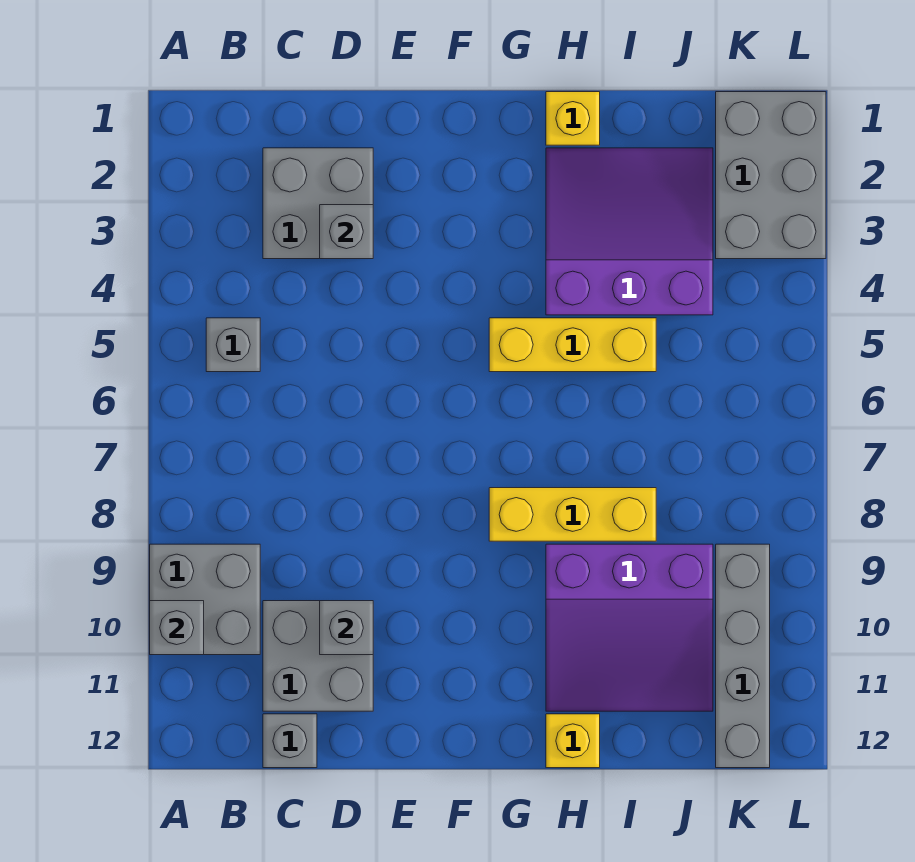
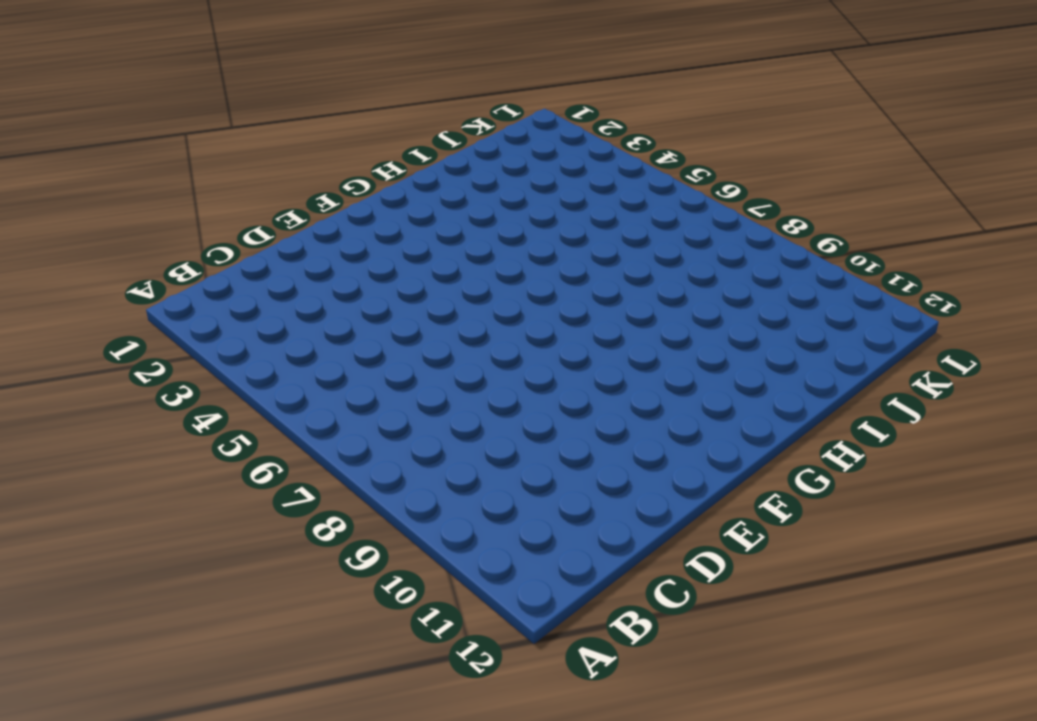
none -> grey brick A9:B10 level 1
none -> grey brick B5 level 1
none -> grey brick C2:D3 level 1

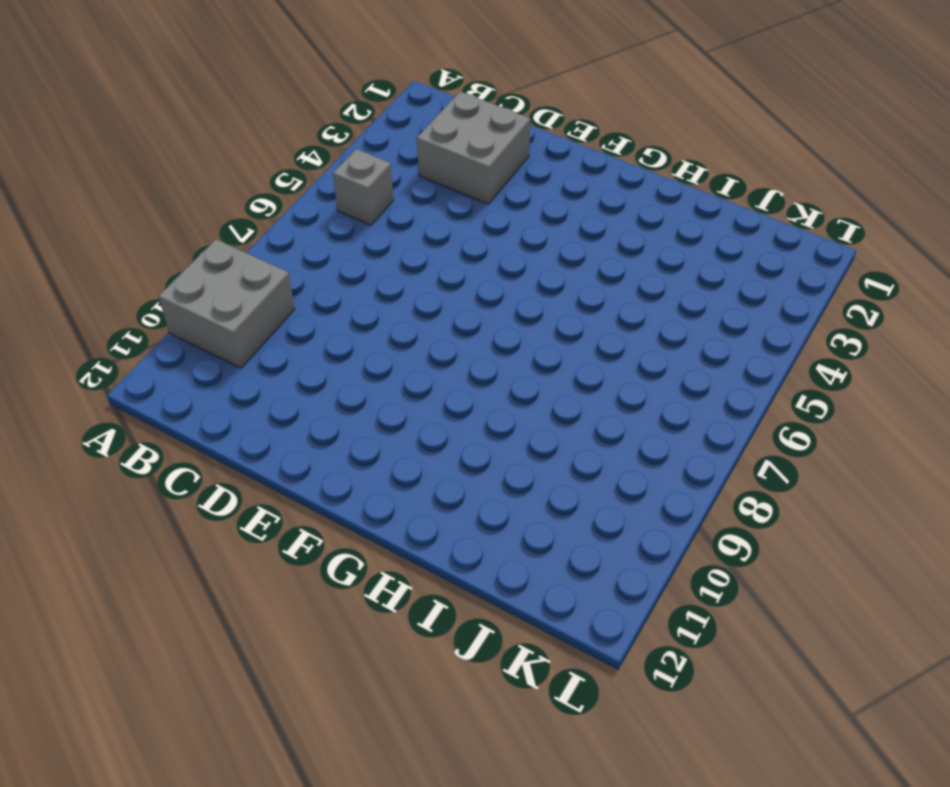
none -> grey brick C10:D11 level 1
none -> grey brick C12 level 1
none -> yellow brick G5:I5 level 1

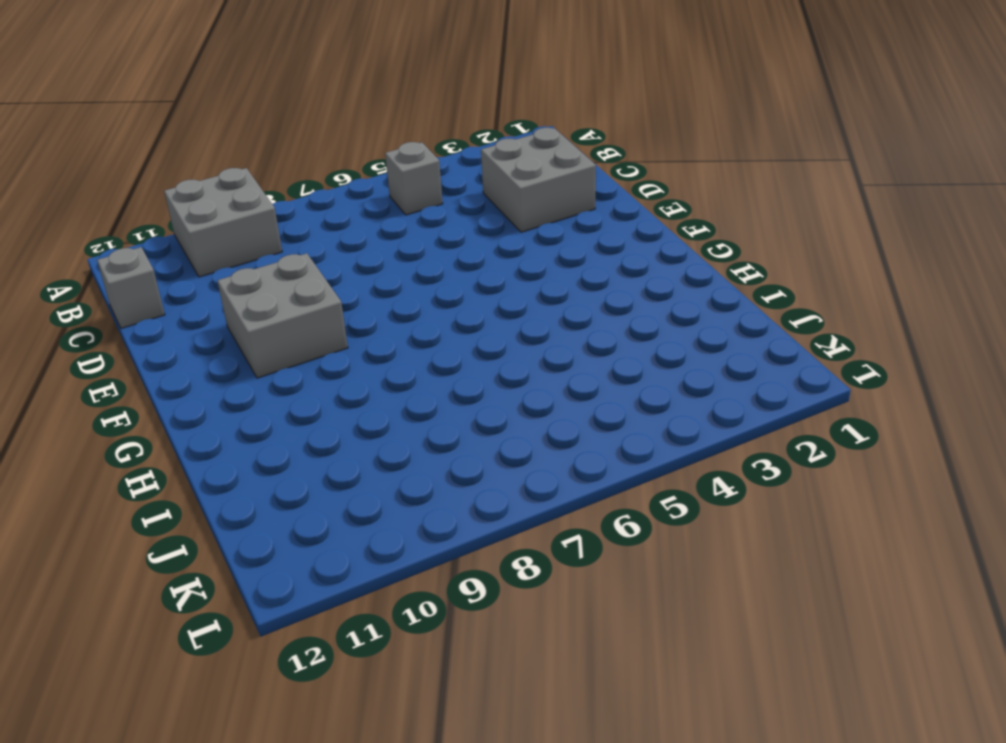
grey brick E9:F10 level 1 -> grey brick C10:D11 level 1
none -> yellow brick G5:I5 level 1
none -> yellow brick G8:I8 level 1
none -> yellow brick H1 level 1

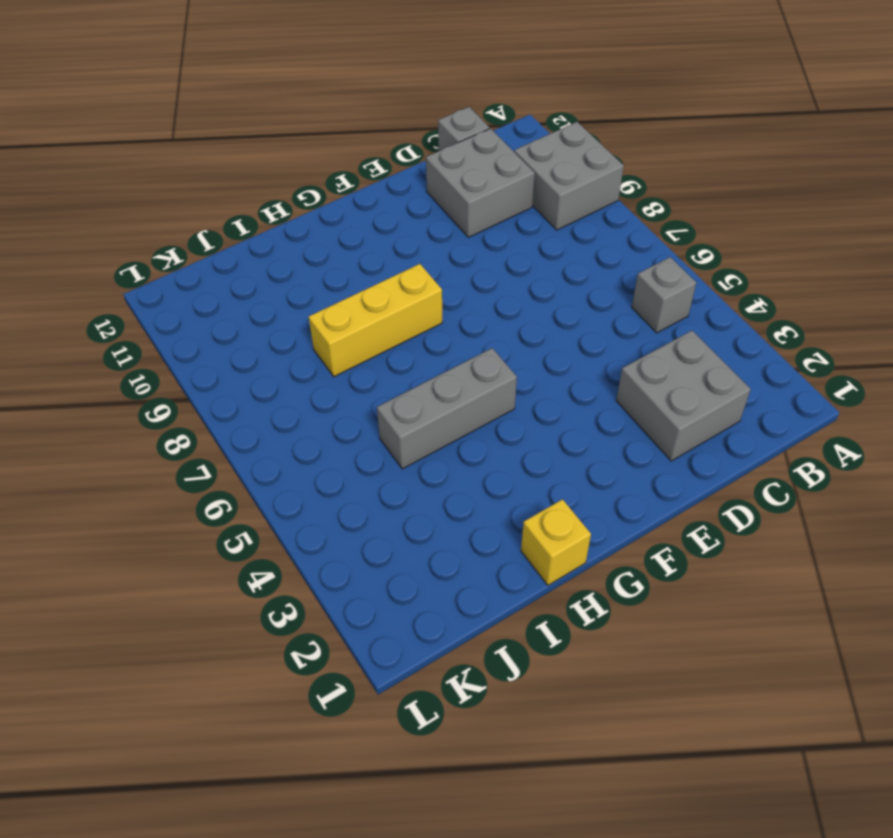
grey brick G5:I5 level 1 -> yellow brick G5:I5 level 1
none -> purple slope H2:J4 level 1 top 4
none -> purple slope H9:J11 level 1 top 9
none -> yellow brick H12 level 1

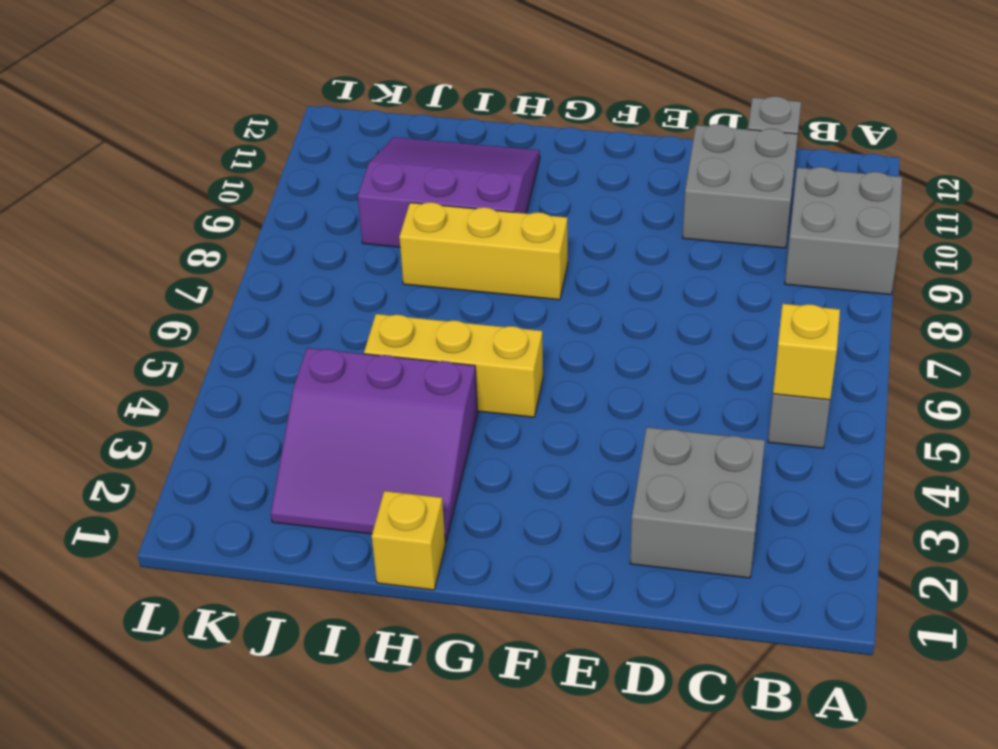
yellow brick B5 level 2 -> yellow brick H12 level 1
none -> grey brick K1:L3 level 1
none -> grey brick K9:K12 level 1
none -> grey brick A10 level 2

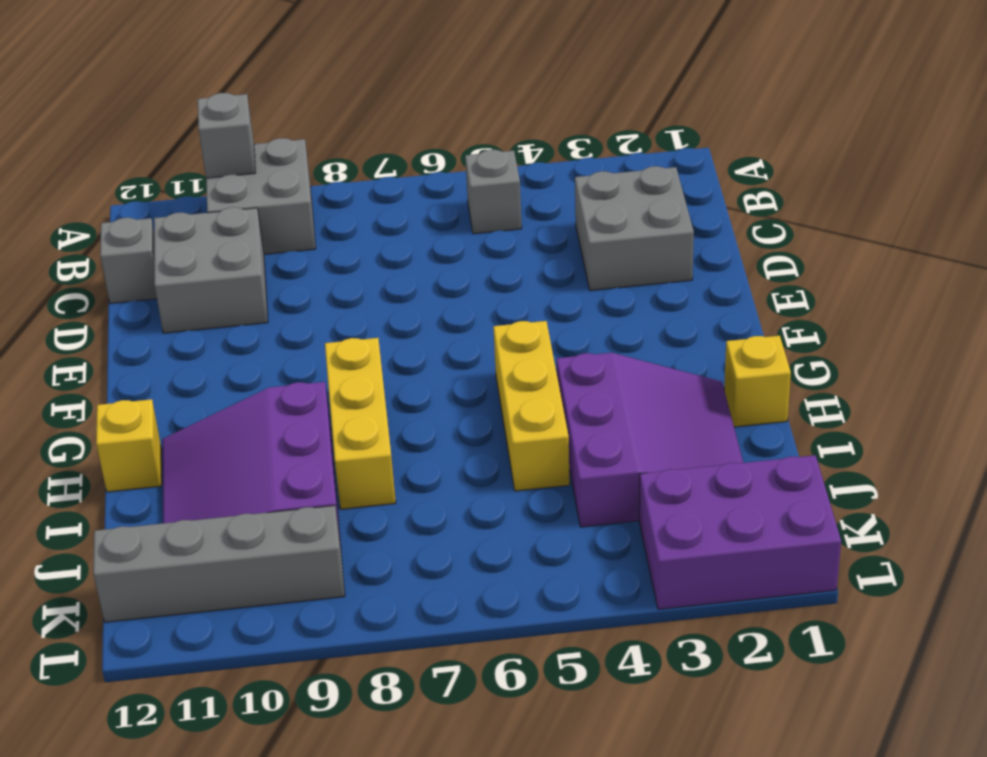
purple brick K1:L3 level 1 -> grey brick K1:L3 level 1
none -> grey brick D3 level 2
none -> grey brick D10 level 2

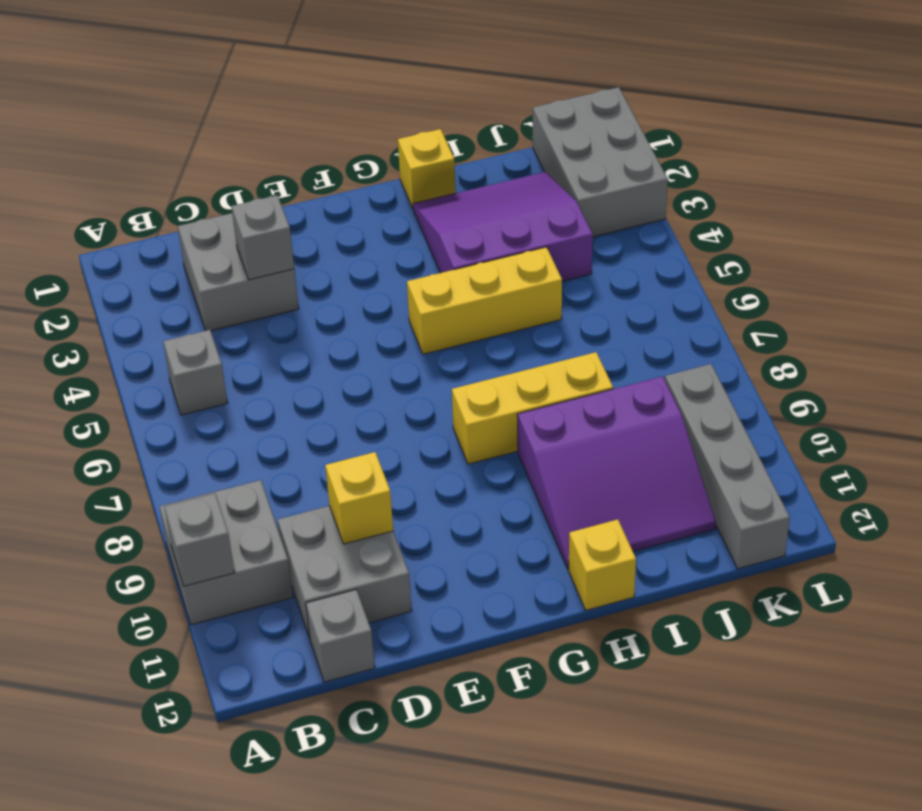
yellow brick D10 level 2 -> grey brick D10 level 2

